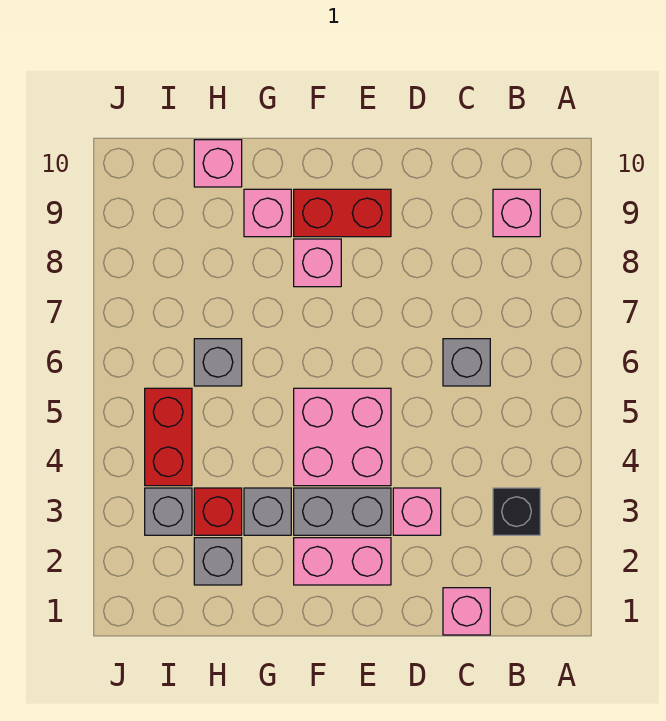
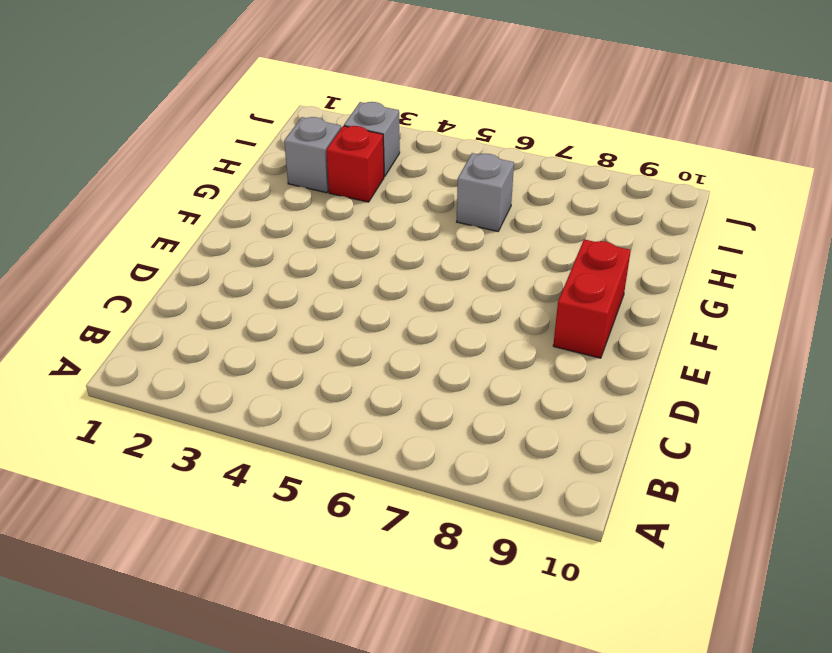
none -> black brick B3 level 1
none -> pink brick B9 level 1
none -> pink brick C1 level 1

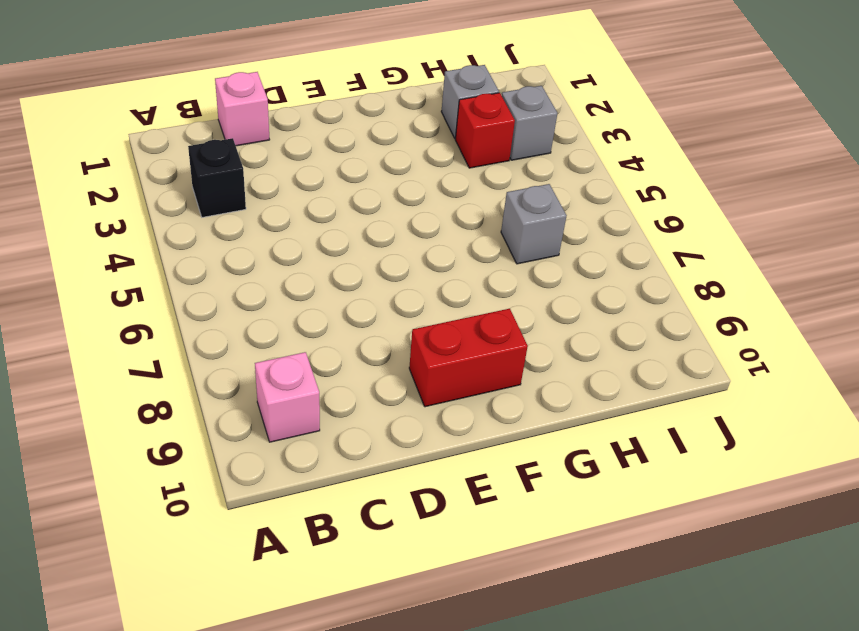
none -> grey brick C6 level 1
none -> pink brick D3 level 1
none -> pink brick E2:F2 level 1

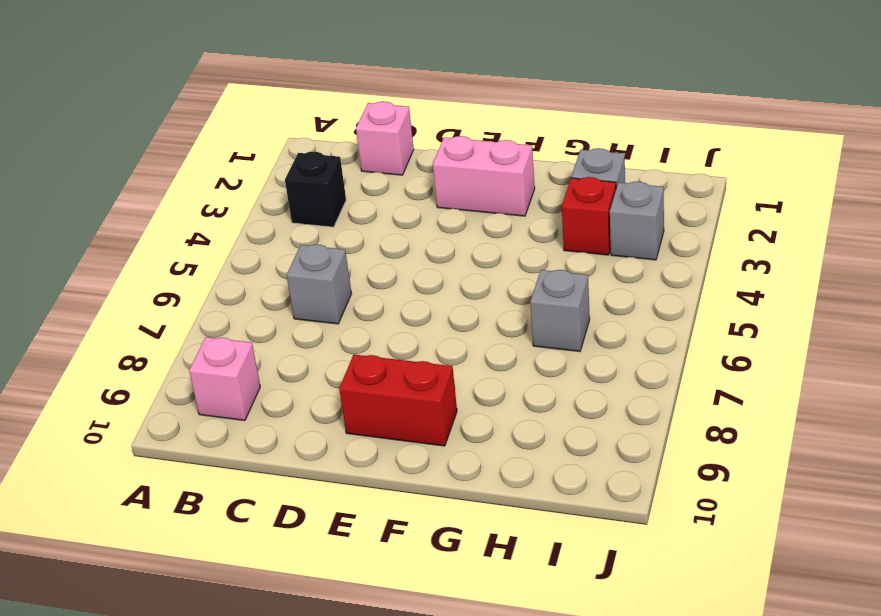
none -> pink brick D3 level 1
none -> grey brick E3:F3 level 1
none -> pink brick E4:F5 level 1

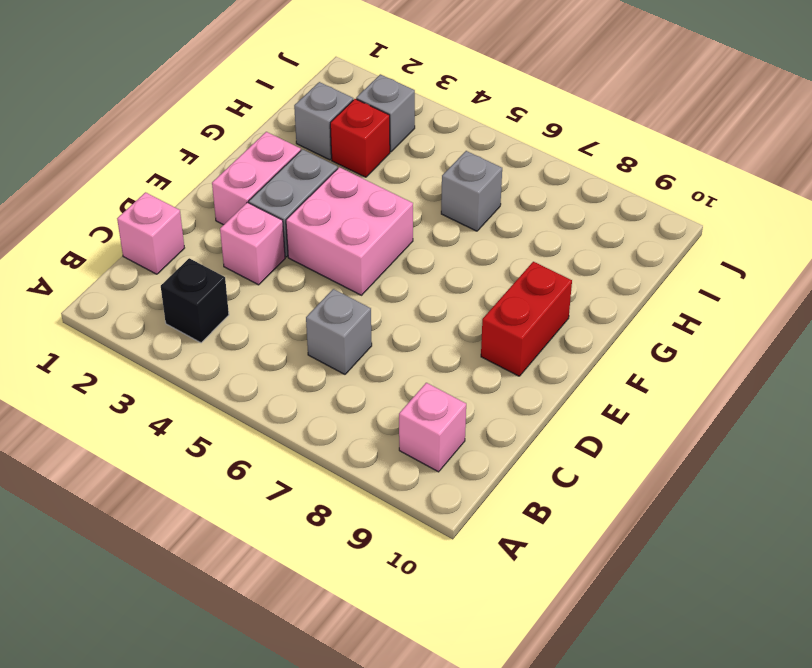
none -> pink brick F8 level 1
none -> grey brick G3 level 1
none -> pink brick G9 level 1

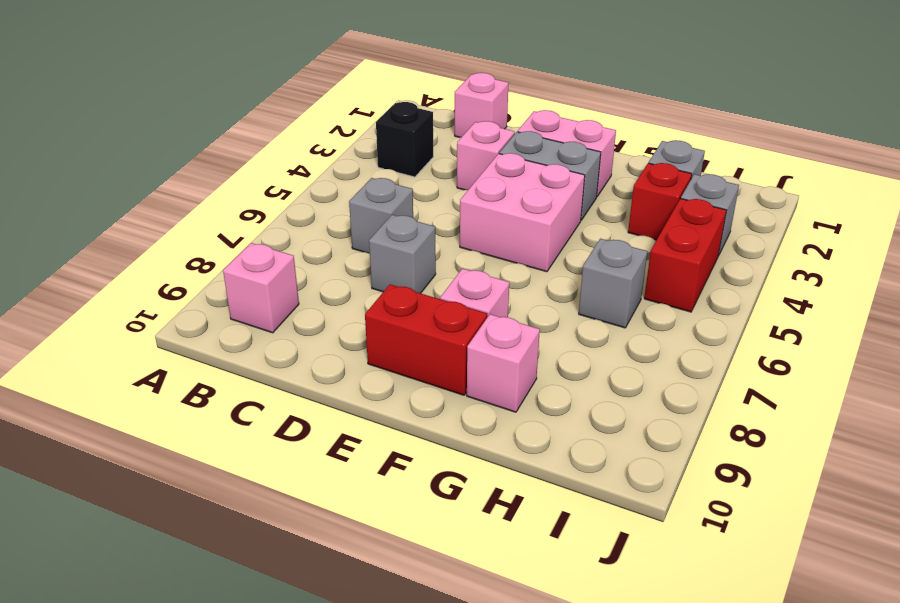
grey brick D7 level 1 -> grey brick G3 level 1
none -> pink brick H10 level 1

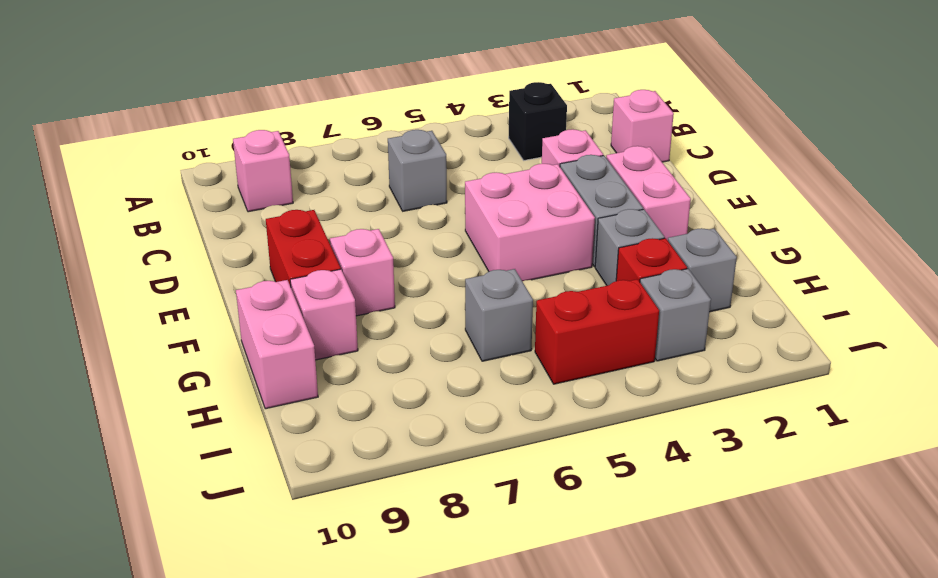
pink brick G10:H10 level 1 -> pink brick H10 level 1

